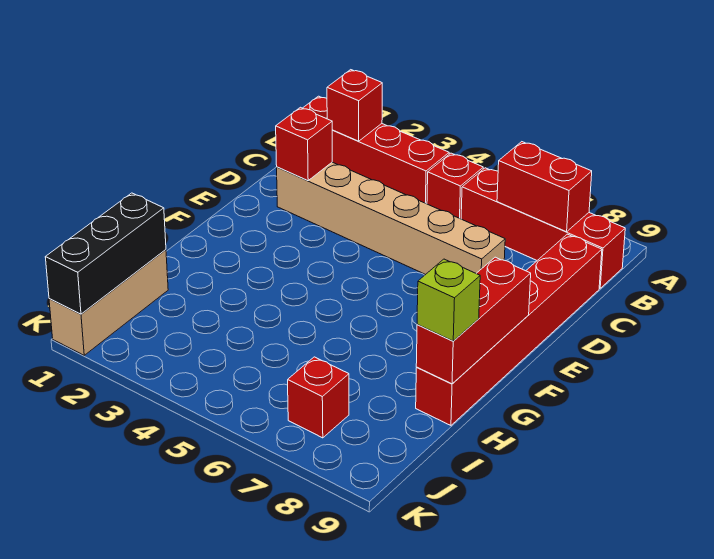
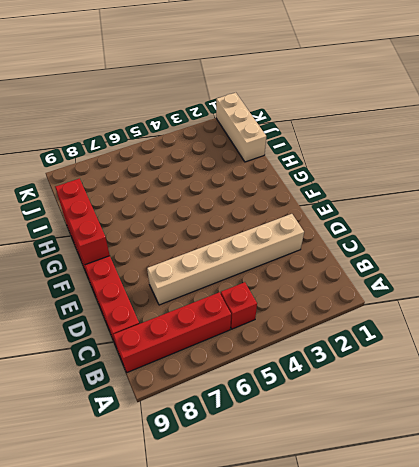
none -> red brick B1:B4 level 1
none -> red brick J7 level 1
none -> red brick B2 level 2

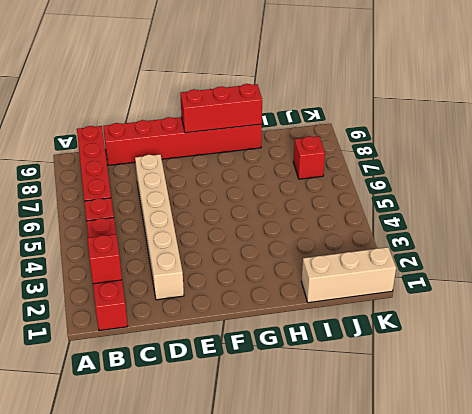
none -> red brick B7:B8 level 2
none -> red brick D2 level 2
none -> black brick I1:K1 level 2

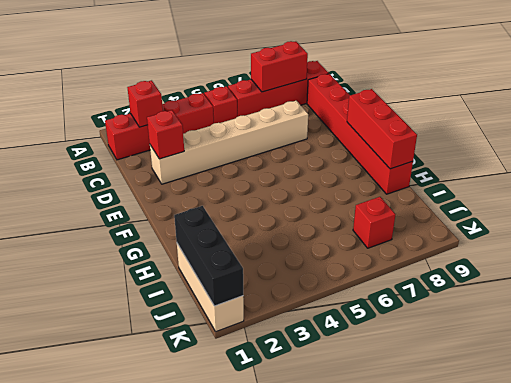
none -> lime brick H9 level 3

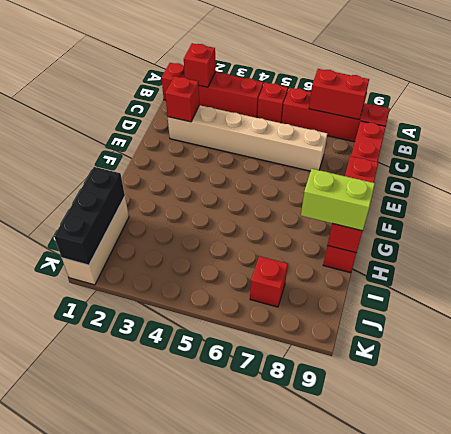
lime brick H8:H9 level 3 -> lime brick H9 level 3

